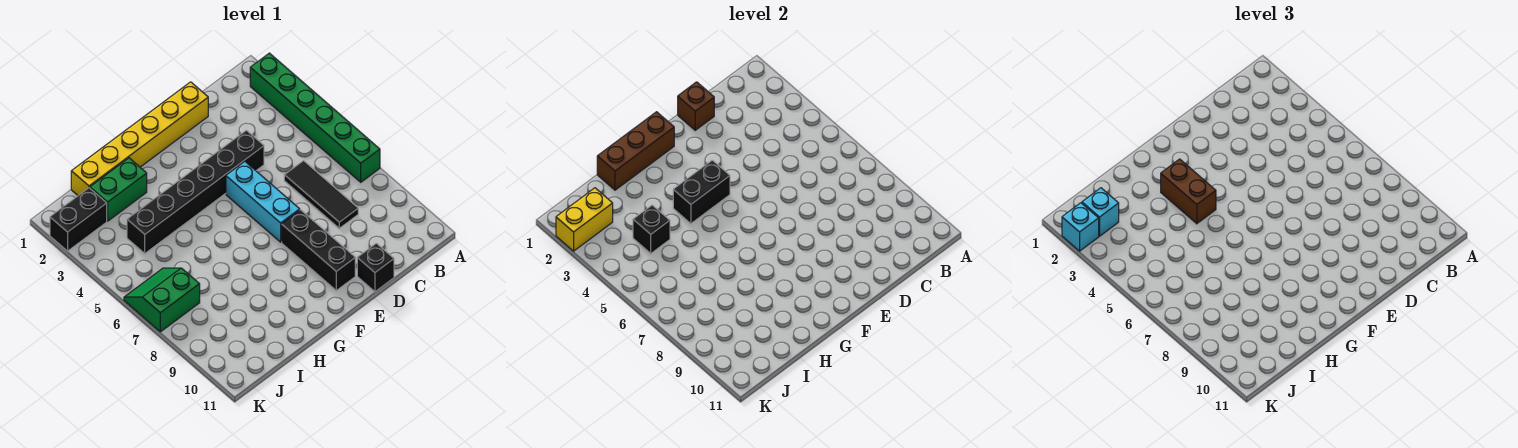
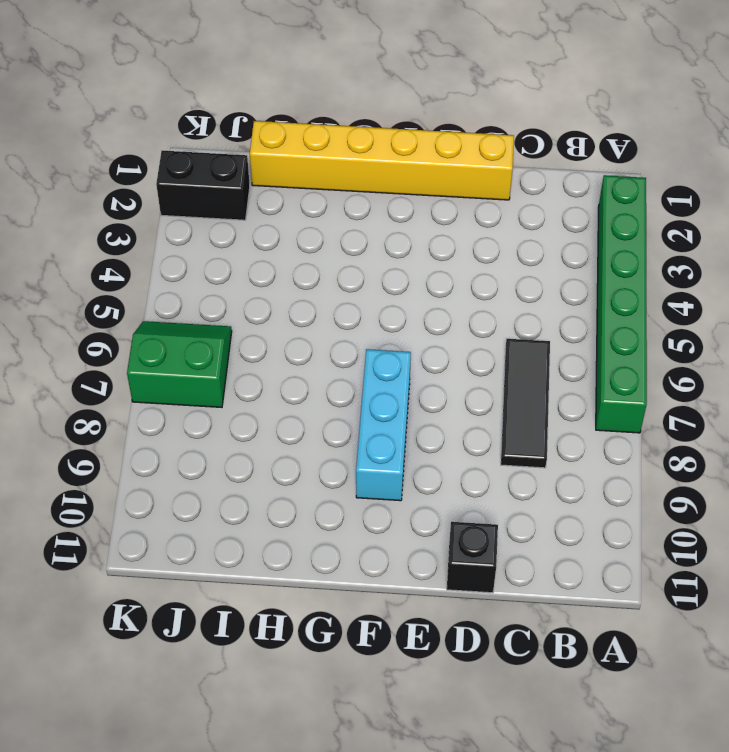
cyan brick F7:F9 level 1 -> cyan brick E5:E7 level 1
none -> black brick D4:I4 level 1
none -> black brick E8:E10 level 1
none -> green brick H2:I2 level 1

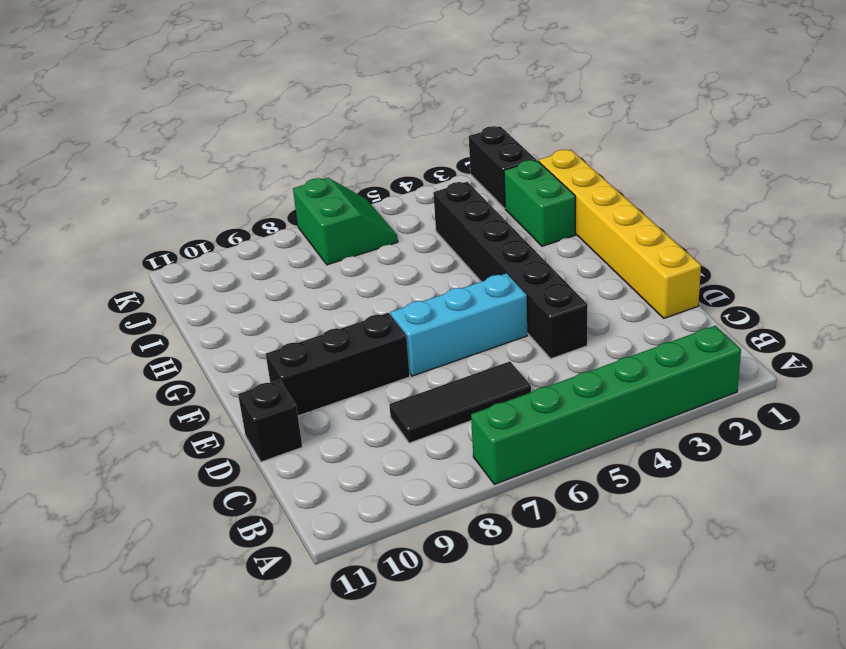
none -> brown brick D1 level 2
none -> brown brick F1:H1 level 2
none -> black brick F4:G4 level 2

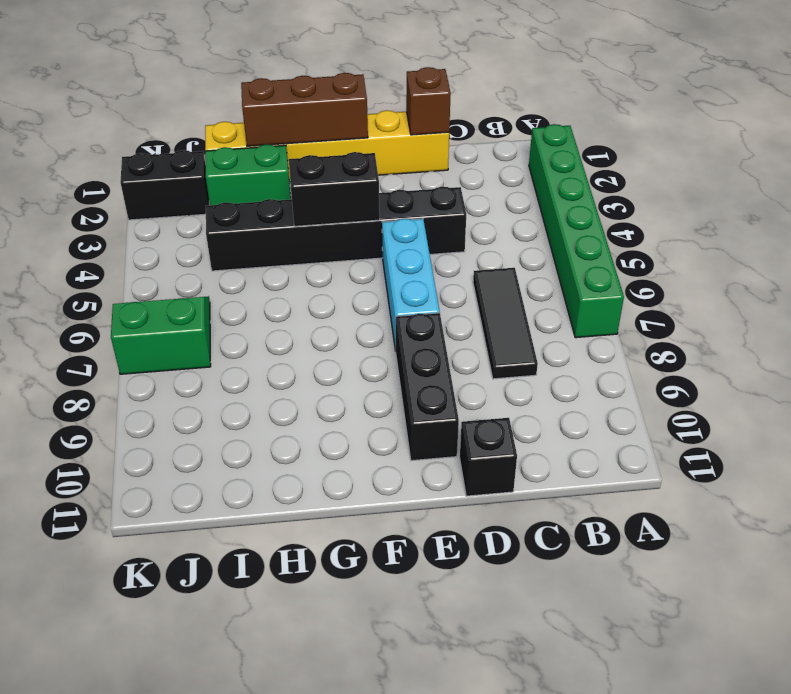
none -> black brick I4 level 2
none -> yellow brick J2:K2 level 2
none -> brown brick G3:G4 level 3

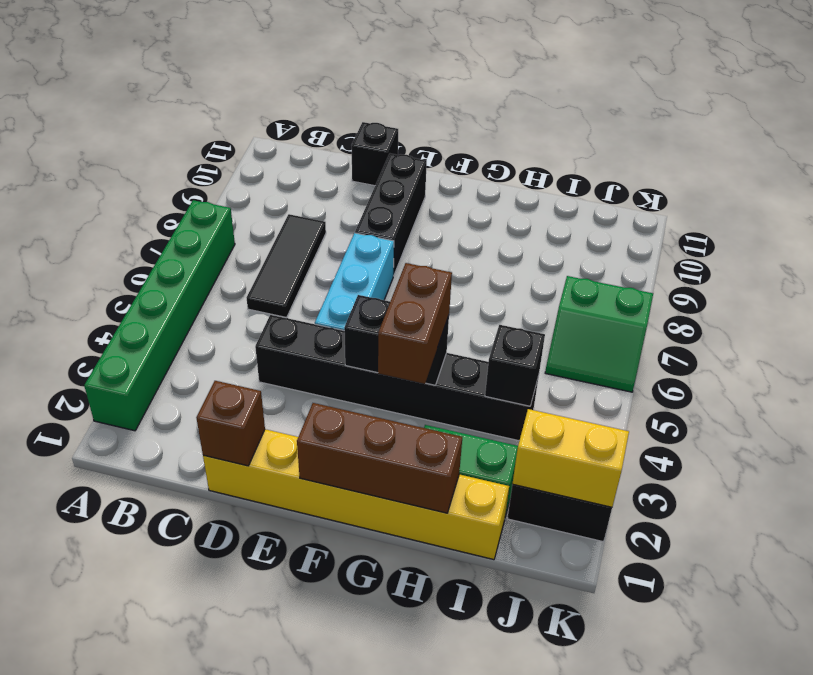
none -> cyan brick J2 level 3
none -> cyan brick K2 level 3

